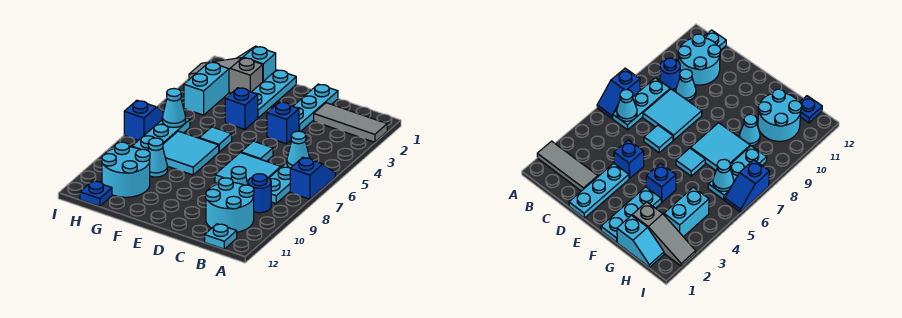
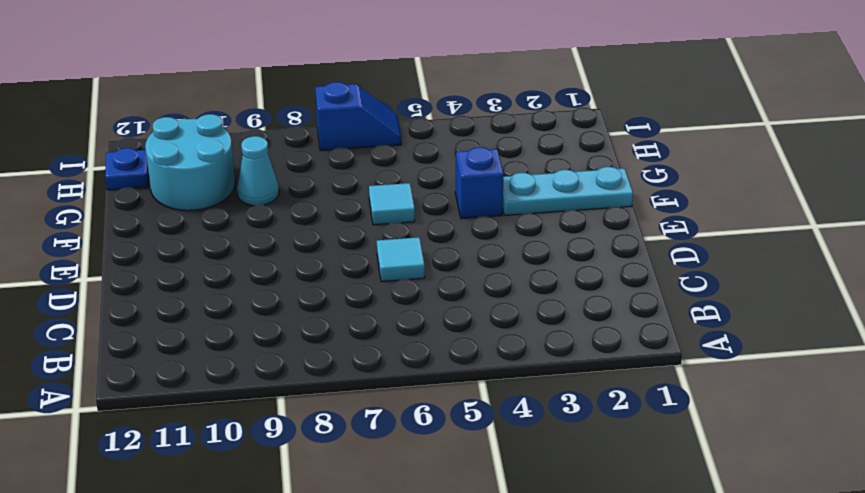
none -> grey tile A2:C2 level 1
none -> blue slope A6:A7 level 1 top 7
none -> cyan plate B6:B8 level 1

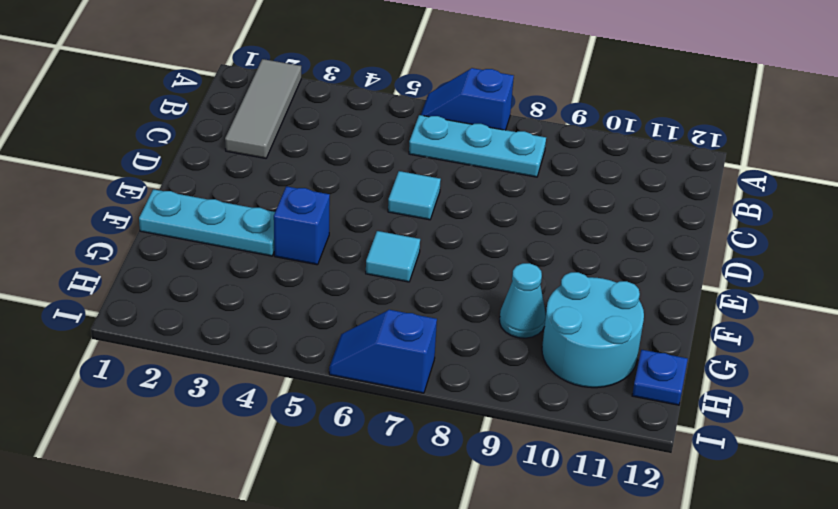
none -> blue round brick B9 level 1
none -> cyan round brick B10:C11 level 1
none -> cyan plate B12 level 1

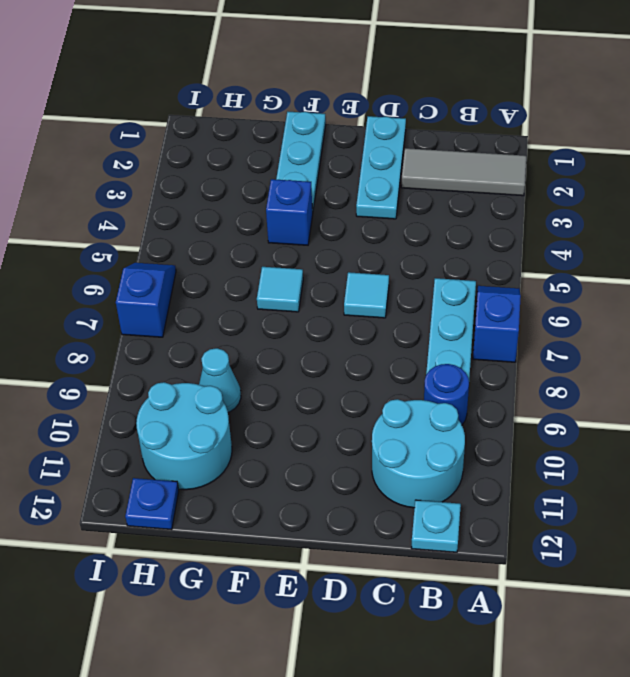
none -> cyan tile C7:D8 level 1
none -> cyan cone C9 level 1
none -> blue brick D4 level 1

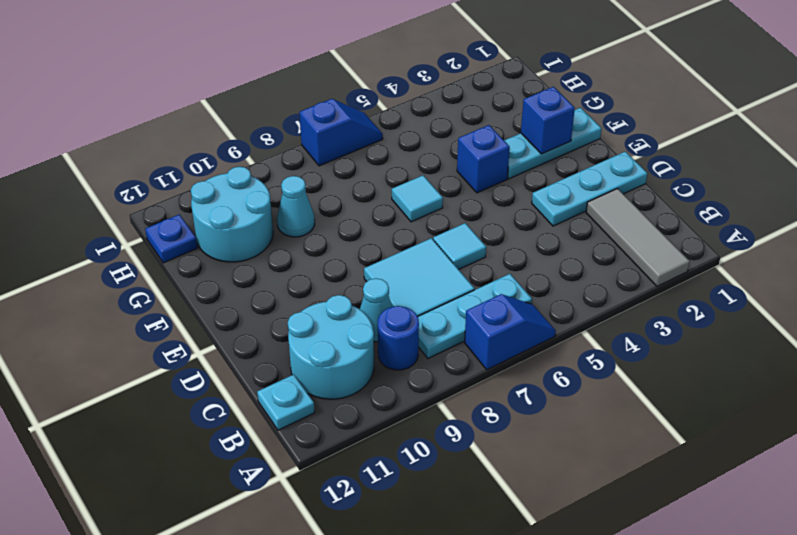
blue brick F2 level 2 -> blue brick D4 level 1
none -> cyan tile F7:G8 level 1
none -> cyan slope G1:H1 level 1 top G
none -> grey slope G2:I2 level 1 top G

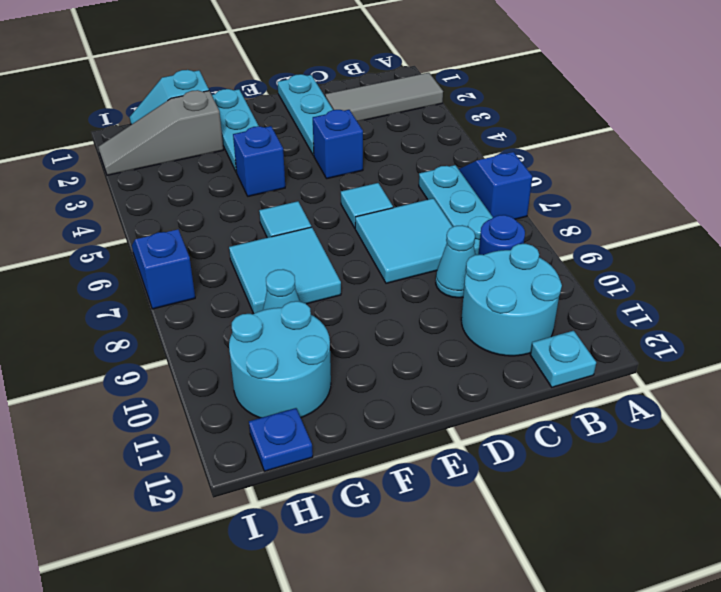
none -> cyan brick H3:H4 level 1
none -> cyan plate H6:H8 level 1
none -> cyan cone B6 level 2

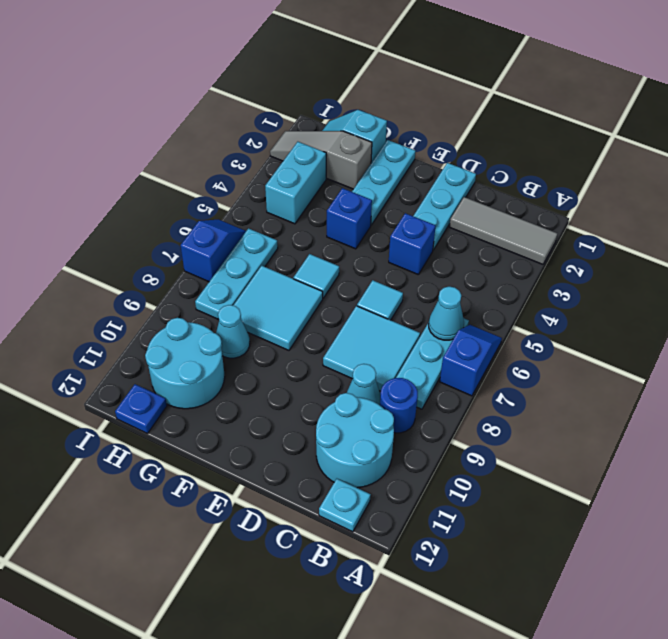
none -> cyan cone H6 level 2

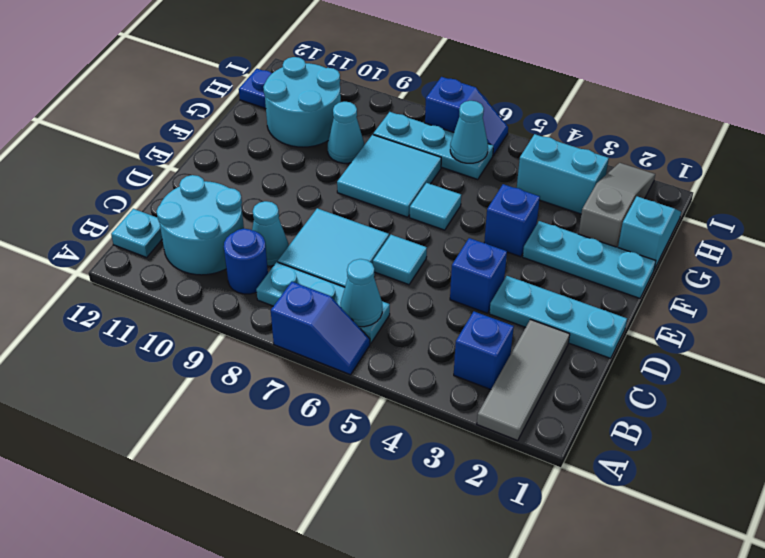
blue brick B3 level 1 -> none

